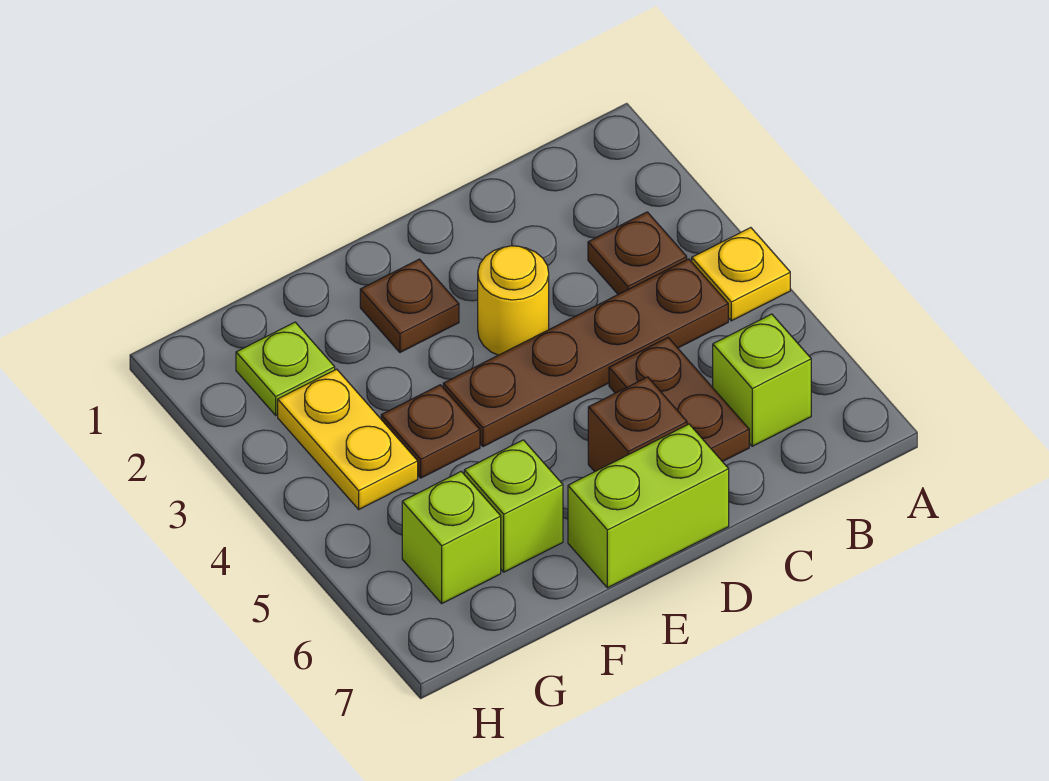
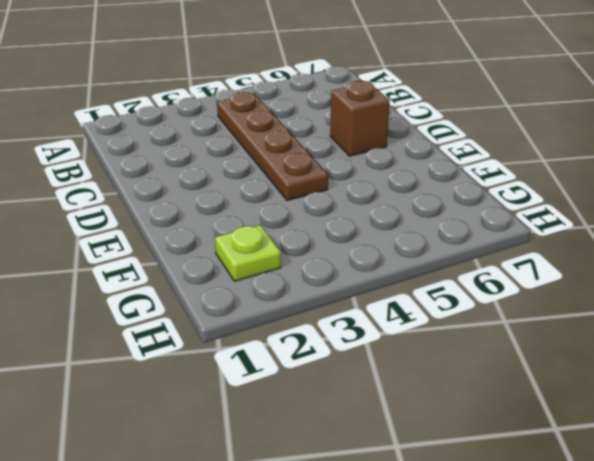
none -> yellow plate A4 level 1
none -> brown plate B3 level 1
none -> lime brick B6 level 1

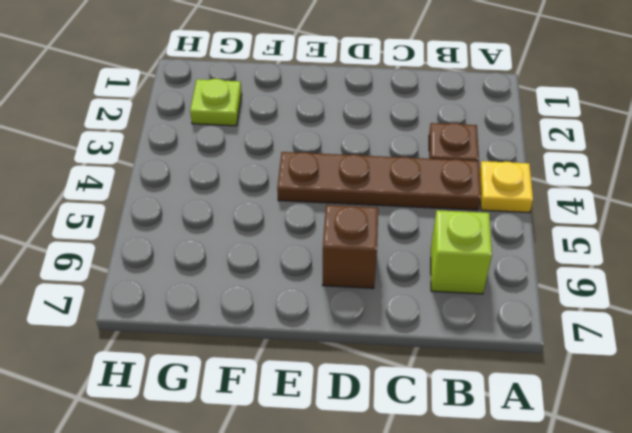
none -> brown plate C5:C6 level 1
none -> yellow round brick D3 level 1
none -> lime brick D7:E7 level 1

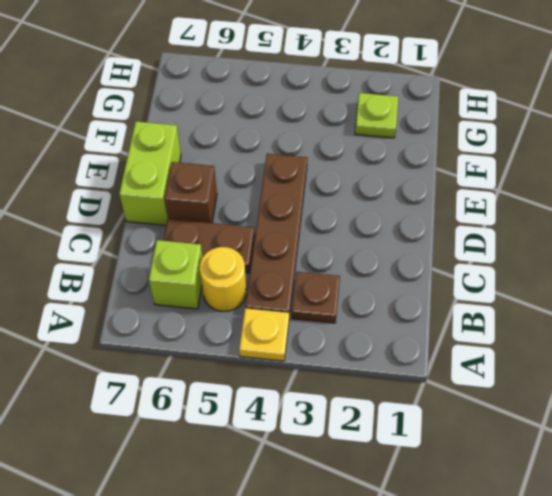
yellow round brick B5 level 1 -> yellow round brick D3 level 1
none -> brown plate E2 level 1
none -> brown plate F4 level 1
none -> lime brick F6 level 1

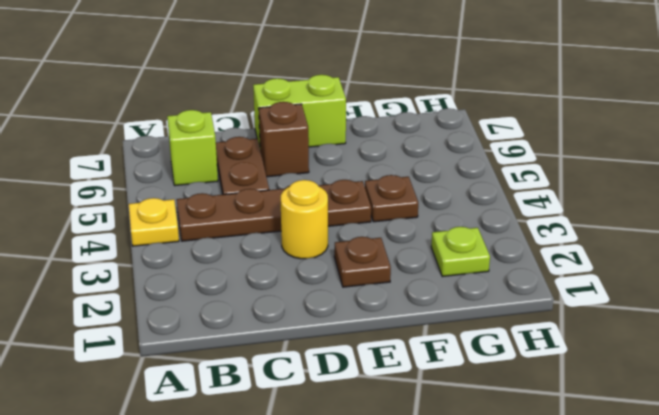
none -> brown plate B3 level 1
none -> lime brick F6 level 1
none -> yellow plate G3:G4 level 1

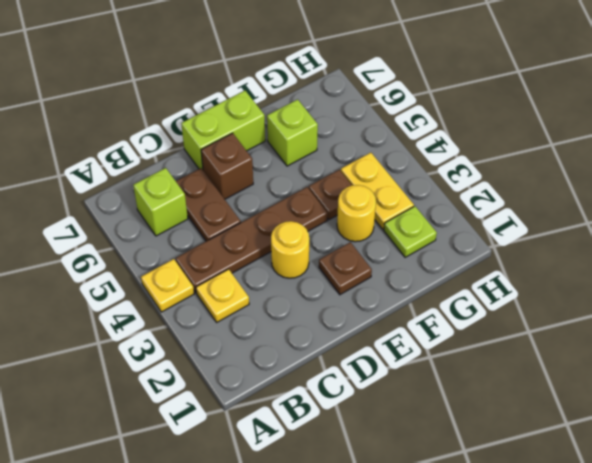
yellow plate B3 level 1 -> brown plate B3 level 1
yellow round brick F3 level 1 -> none
none -> lime brick G6 level 1

